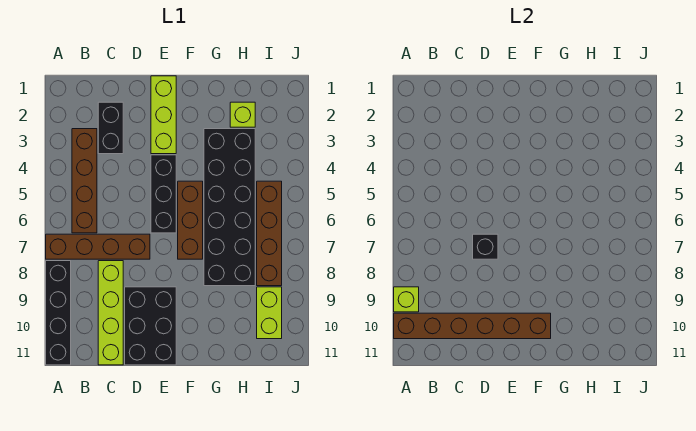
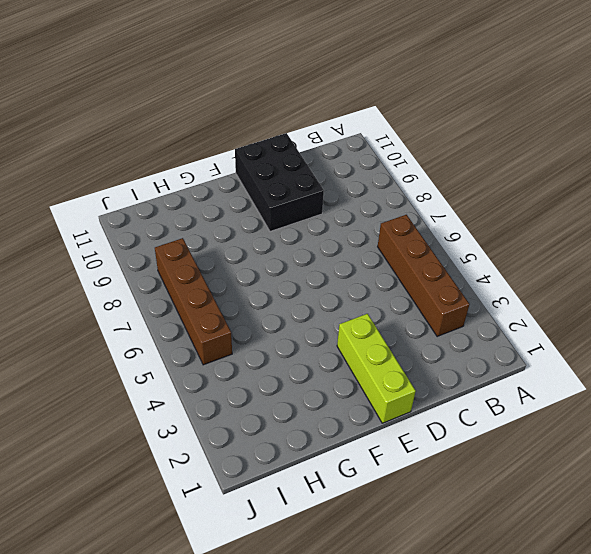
none -> brown brick A7:D7 level 1
none -> black brick A8:A11 level 1
none -> black brick C2:C3 level 1

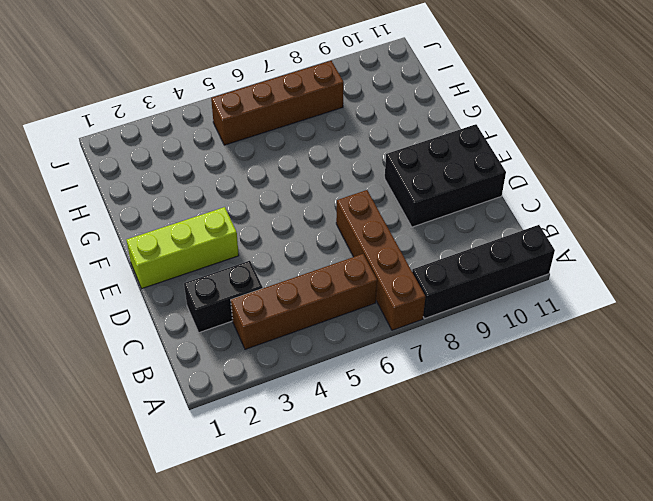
none -> lime brick C8:C11 level 1
none -> black brick E4:E6 level 1
none -> brown brick F5:F7 level 1

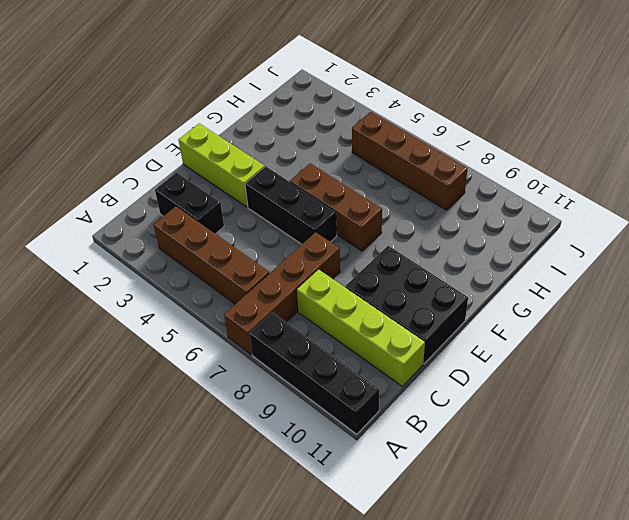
none -> black brick G3:H8 level 1
none -> lime brick H2 level 1
none -> lime brick I9:I10 level 1

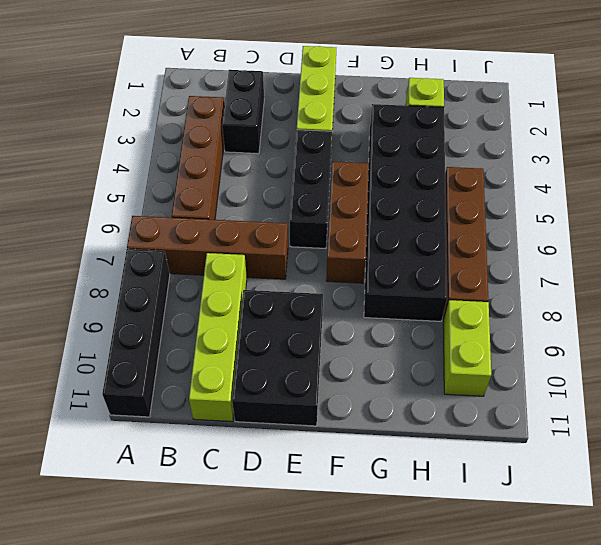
none -> lime brick A9 level 2
none -> brown brick A10:F10 level 2
none -> black brick D7 level 2

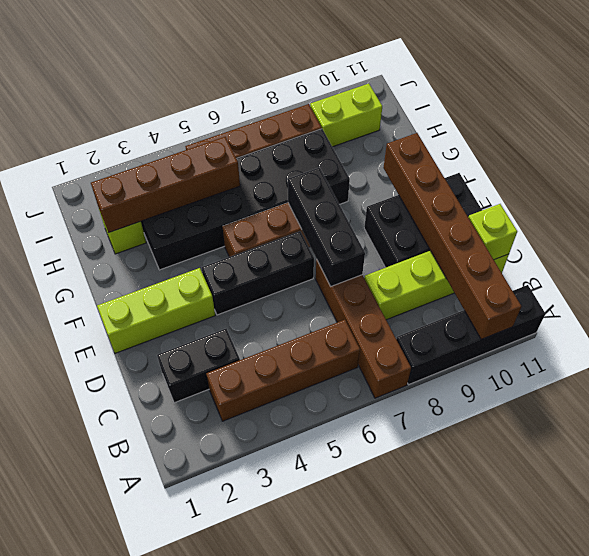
lime brick C11 level 2 -> lime brick A9 level 2
black brick D7:F7 level 2 -> black brick D7 level 2
brown brick H2:H5 level 2 -> none

